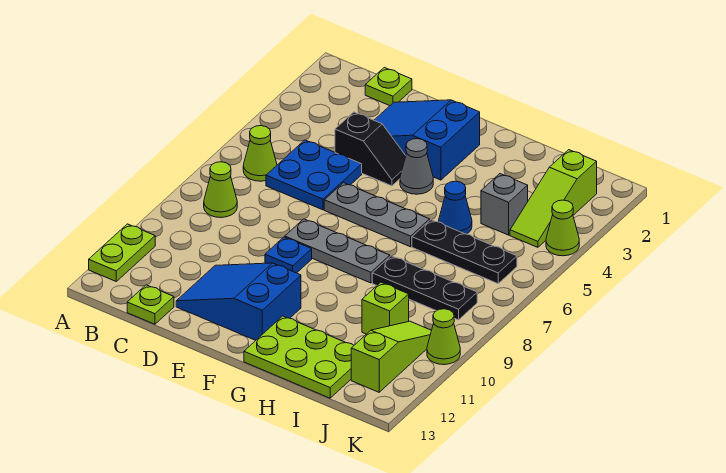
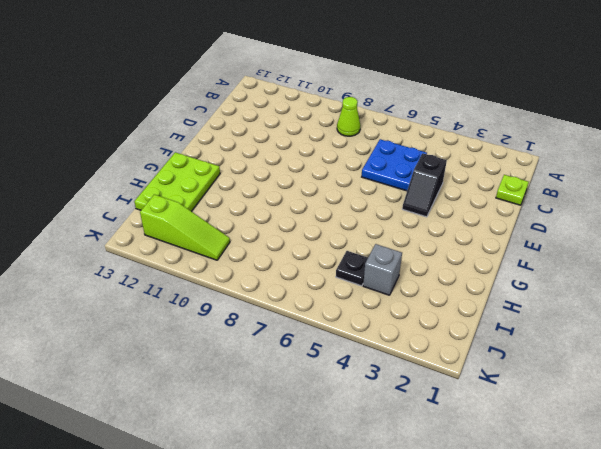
black plate I5 level 1 -> none
none -> lime plate A11:A12 level 1
none -> lime cone B6 level 1
none -> lime plate C13 level 1

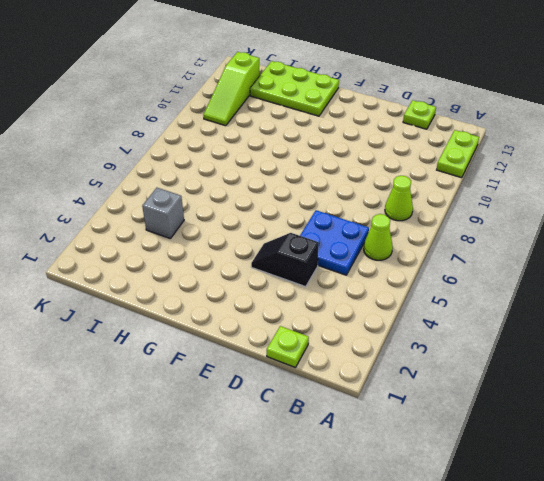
none -> blue slope D2:F3 level 1 top F
none -> blue slope D11:F12 level 1 top F
none -> grey plate E6:G6 level 1

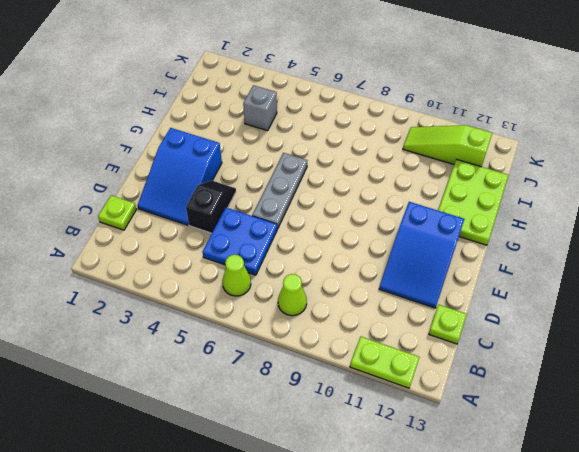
none -> grey plate E8:G8 level 1
none -> blue plate E9 level 1
none -> grey cone F4 level 1

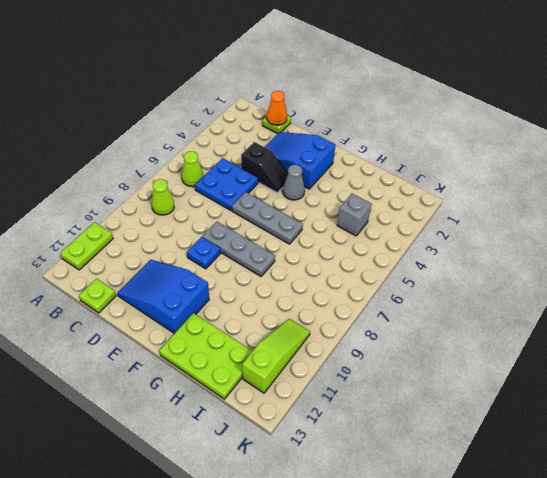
orange cone C1 level 2 -> none
none -> blue cone H5 level 1
none -> black plate H6:J6 level 1
none -> black plate H8:J8 level 1

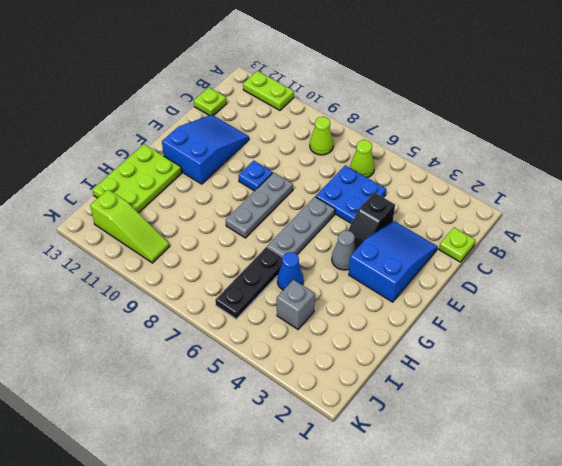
none -> black plate H8:J8 level 1
none -> lime brick I10 level 1
none -> lime slope J2:J4 level 1 top 2

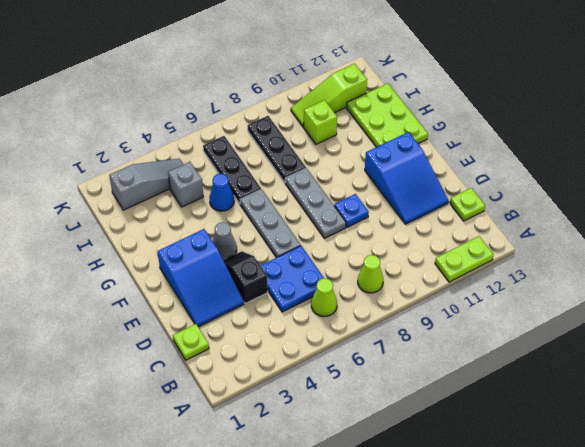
grey slope J2:J4 level 1 top 2 -> lime slope J2:J4 level 1 top 2
none -> lime cone K4 level 1
none -> lime cone K10 level 1

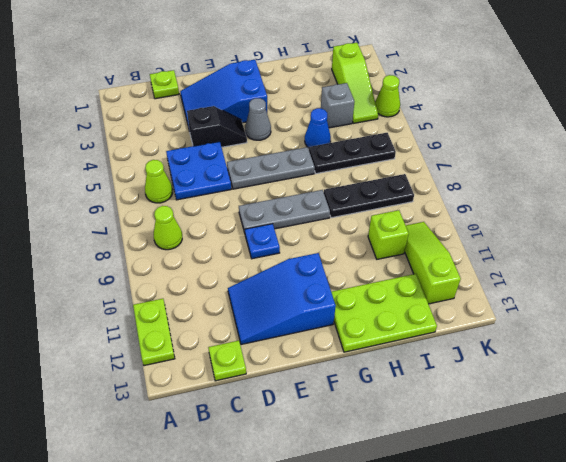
none -> lime cone K10 level 1

